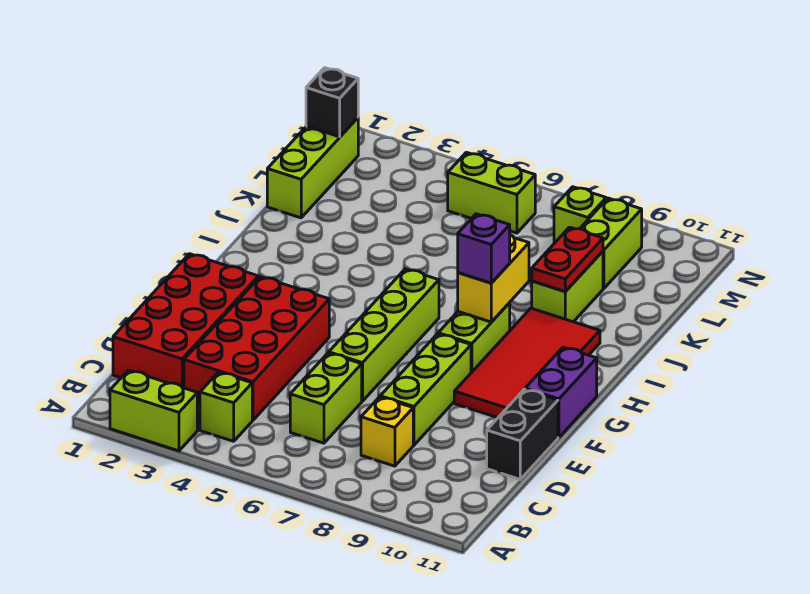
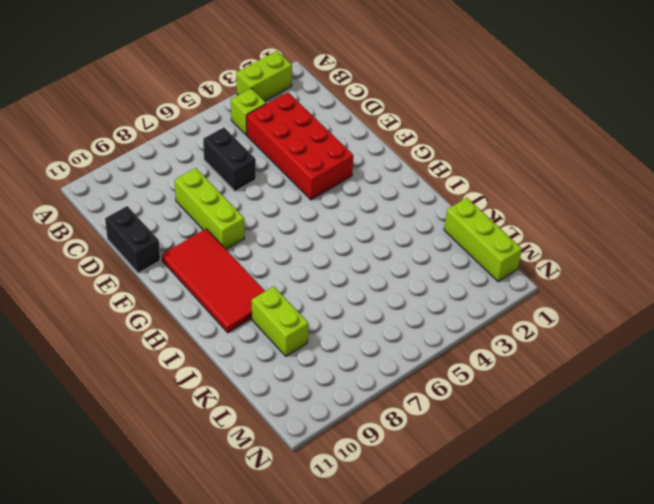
black brick C6:D6 level 1 -> lime brick C6:D6 level 1
none -> red brick C1:F2 level 1
none -> yellow brick C8 level 1
none -> lime brick E6:H6 level 1

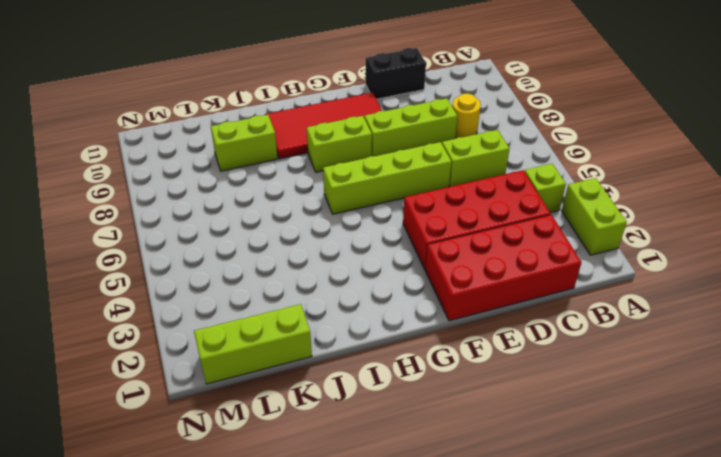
yellow round brick C8 level 1 -> yellow brick C8 level 1
none -> purple brick F11:G11 level 1
none -> lime brick L9:M9 level 1
none -> lime brick M5:M6 level 1

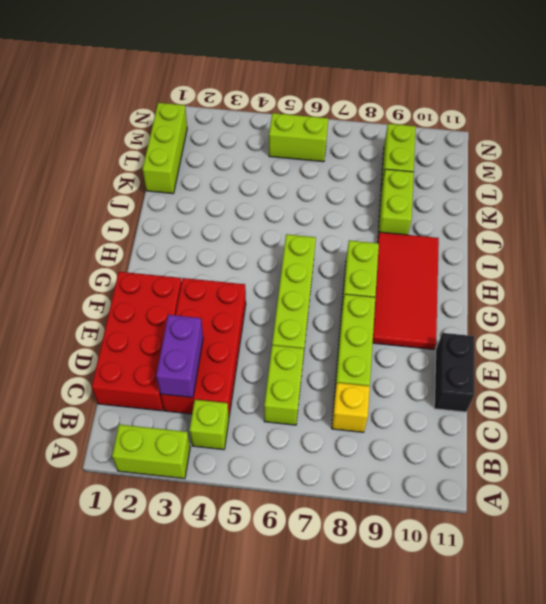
purple brick C3:D3 level 2 -> purple brick F11:G11 level 1
none -> lime brick M8 level 1
none -> yellow brick H8:I8 level 2
none -> red plate J9:K9 level 2

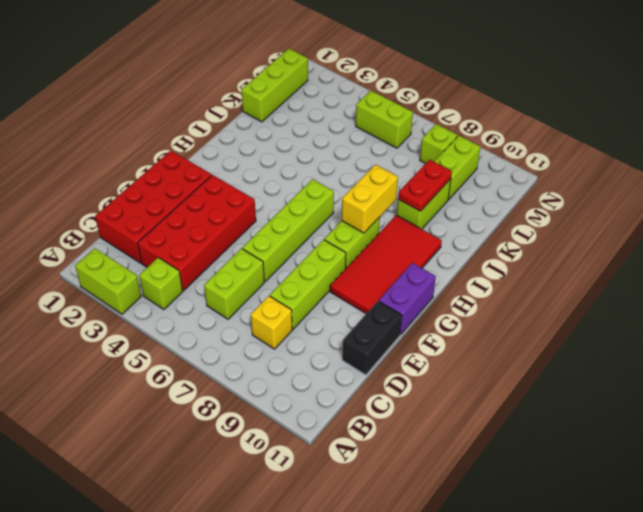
none -> black brick M1 level 2
none -> purple brick H8 level 3

